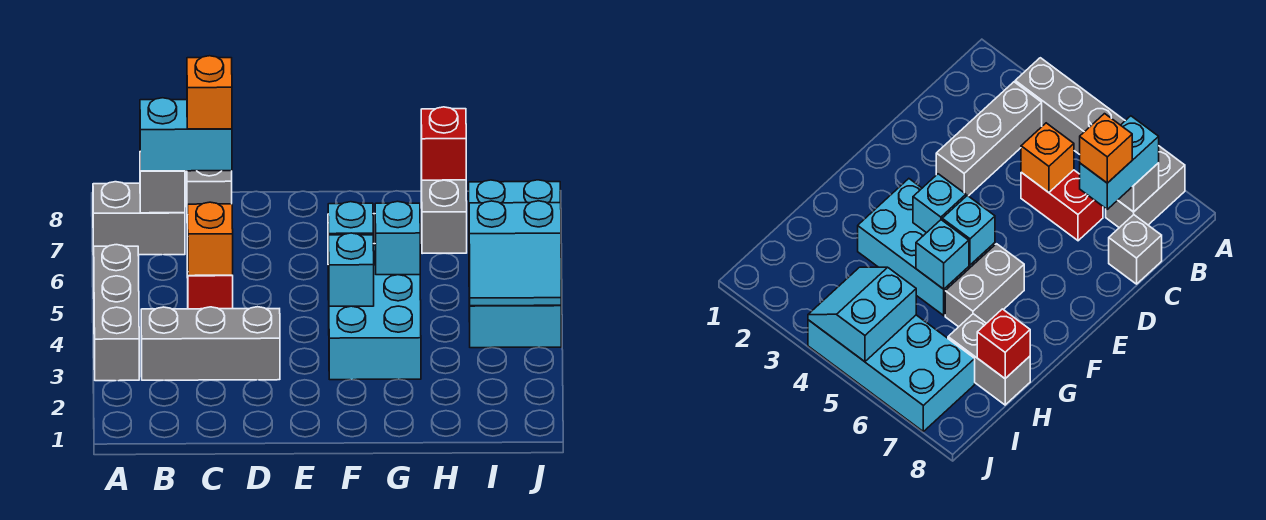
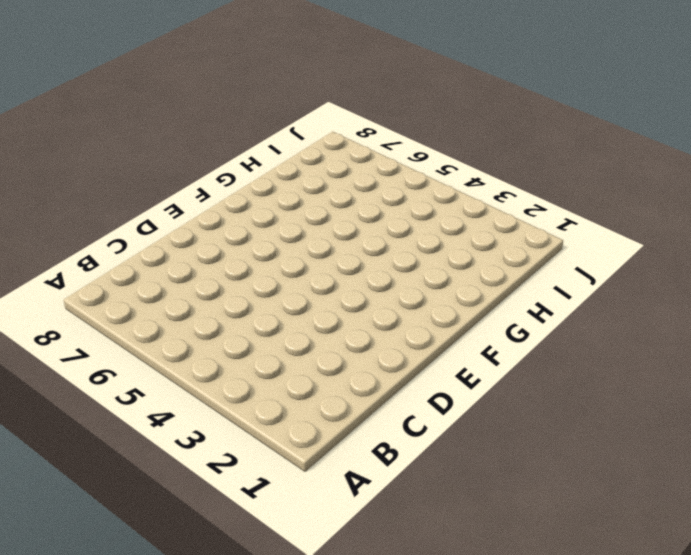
none -> grey brick A3:A5 level 1
none -> grey brick A7:B7 level 1
none -> grey brick B3:D3 level 1

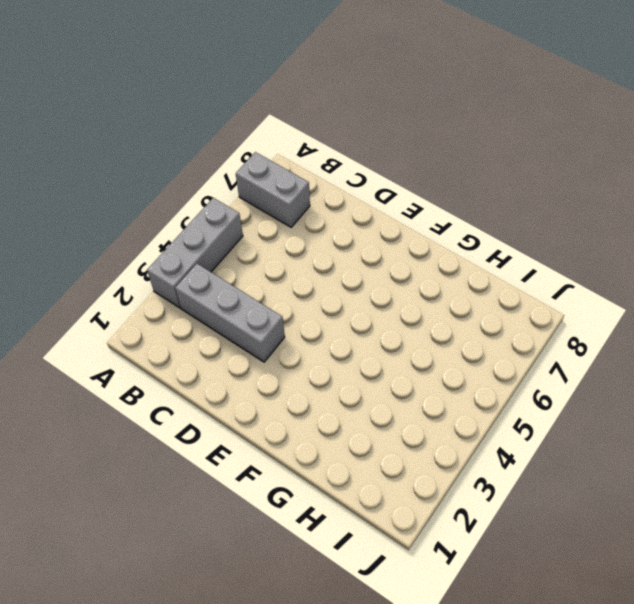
none -> red brick C5:C6 level 1
none -> grey brick C8 level 1
none -> cyan brick F3:G5 level 1

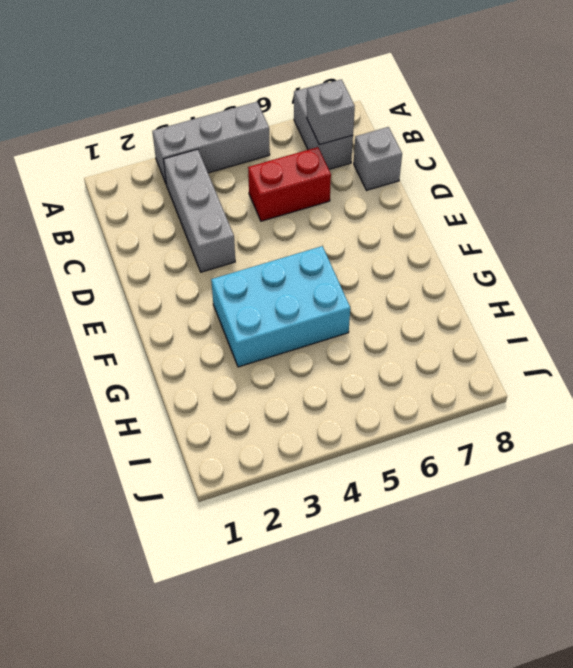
none -> grey brick F6:G6 level 1
none -> grey brick H7:H8 level 1
none -> cyan brick I4:J7 level 1

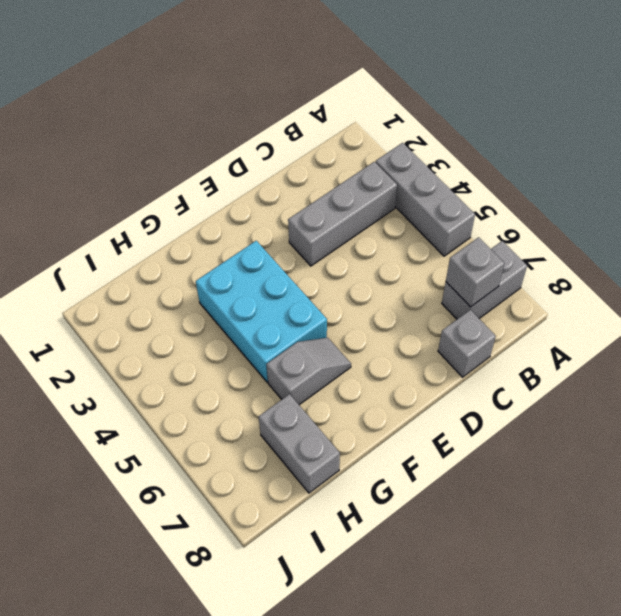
grey slope F6:G6 level 1 top G -> grey brick F6:G6 level 1
none -> red brick C5:C6 level 1
none -> cyan brick I4:J7 level 1
none -> orange brick C5 level 2

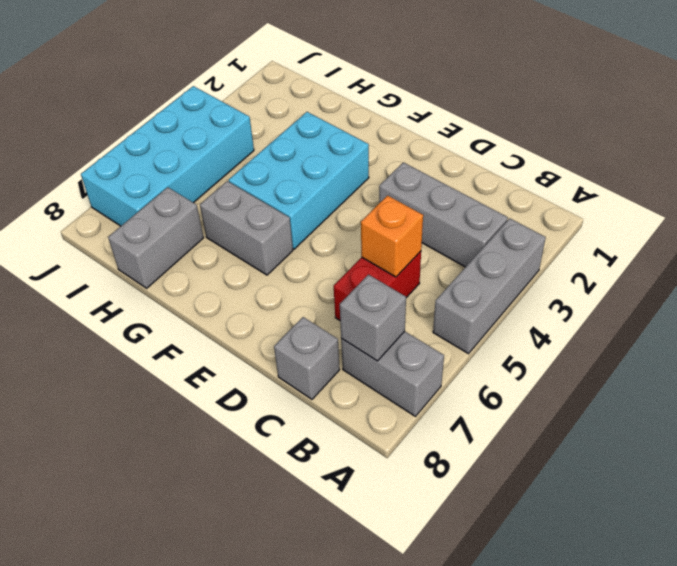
none -> cyan brick F4 level 2
none -> cyan brick F5 level 2
none -> cyan brick G5 level 2

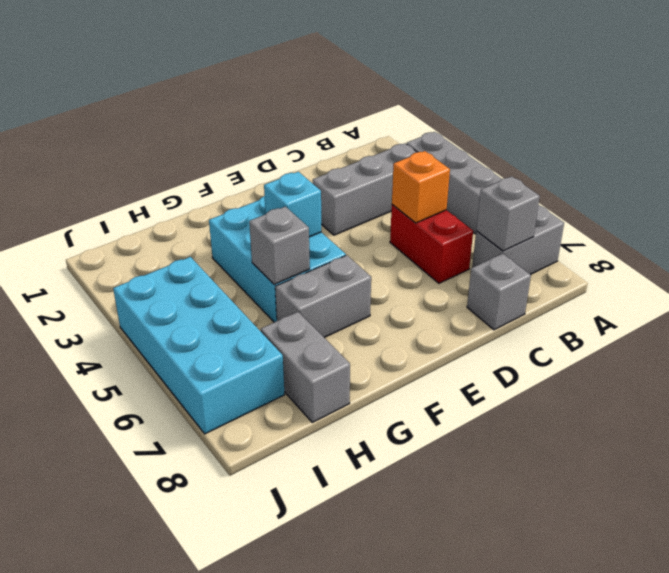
grey brick G5 level 2 -> cyan brick G5 level 2
none -> cyan brick F5 level 2
none -> red brick H8 level 2
none -> cyan slope I4:J5 level 2 top 5

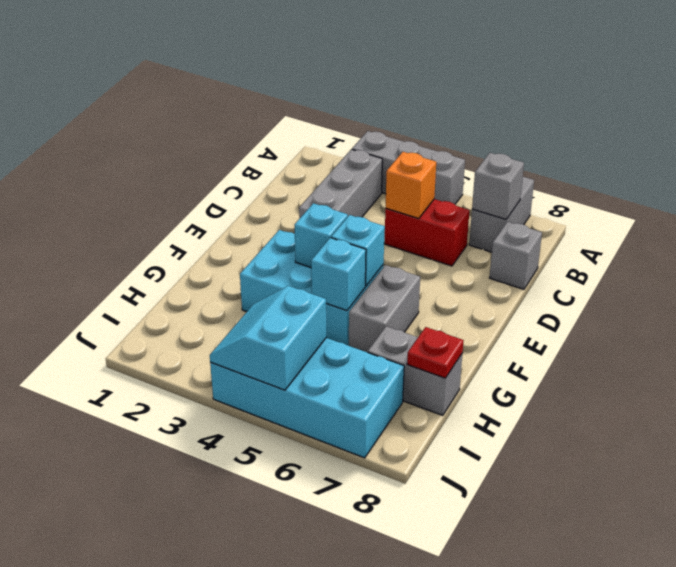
red plate H8 level 2 -> red brick H8 level 2
none -> cyan brick B7:C7 level 3
none -> orange brick C7 level 4

